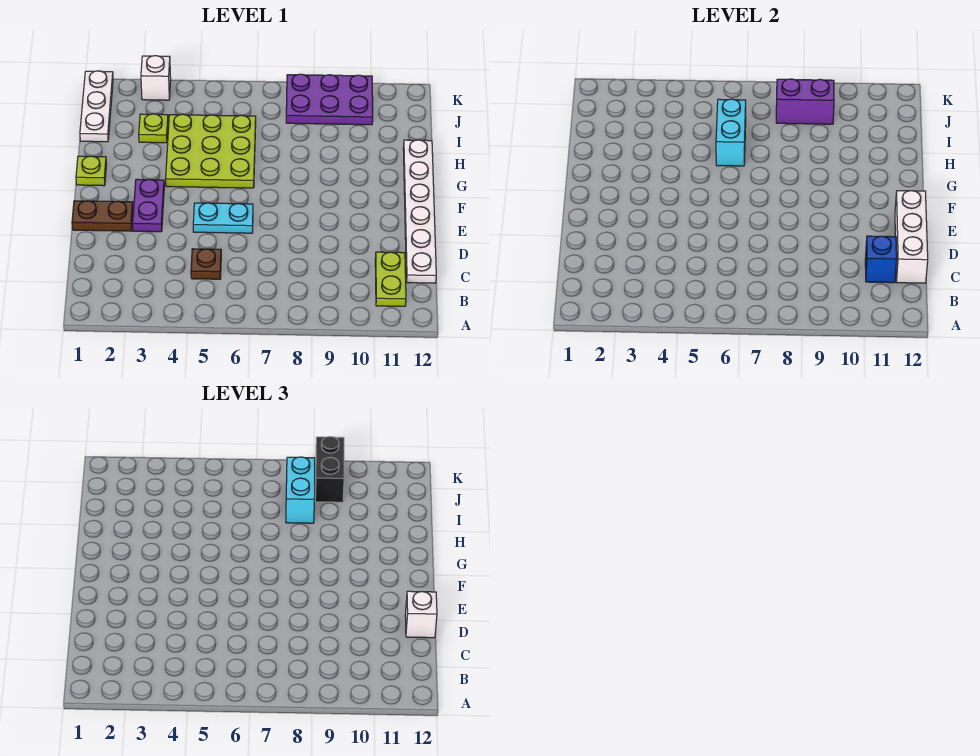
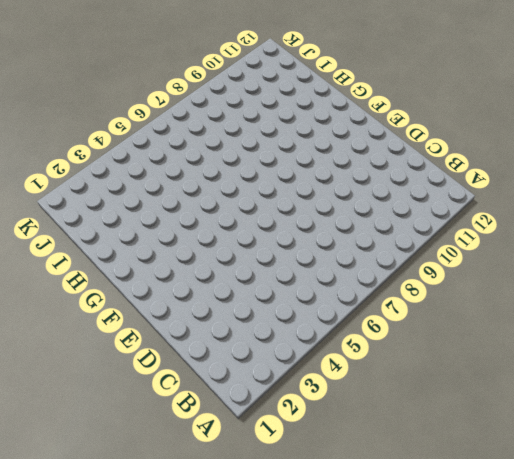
none -> lime plate B11:C11 level 1
none -> brown plate C5 level 1
none -> white plate C12:H12 level 1

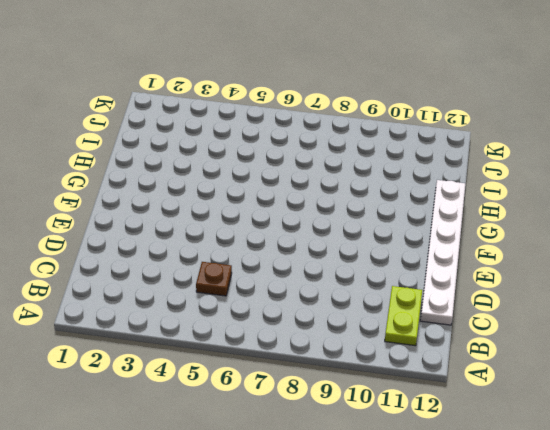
none -> brown plate E1:E2 level 1
none -> purple plate E3:F3 level 1
none -> cyan plate E5:E6 level 1

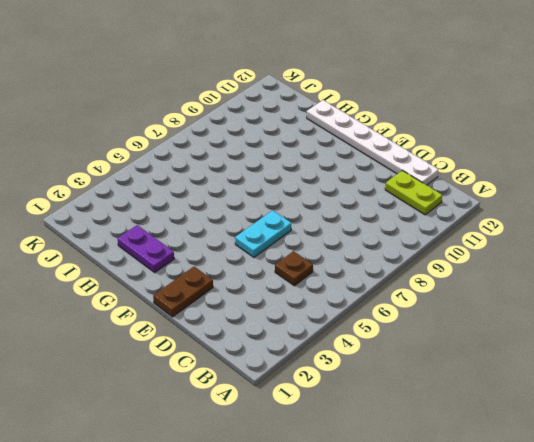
purple plate G2:H2 level 1 -> purple plate E3:F3 level 1
none -> lime plate G1 level 1
none -> lime plate G4:I6 level 1
none -> white plate I1:K1 level 1

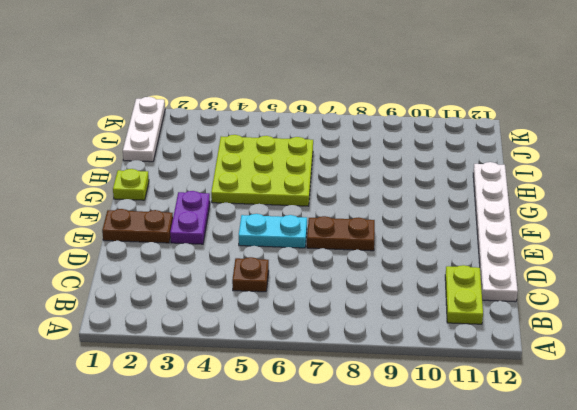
brown plate E7:E8 level 1 -> none
none -> lime plate I3 level 1
none -> purple plate J8:K10 level 1
none -> white brick K3 level 1

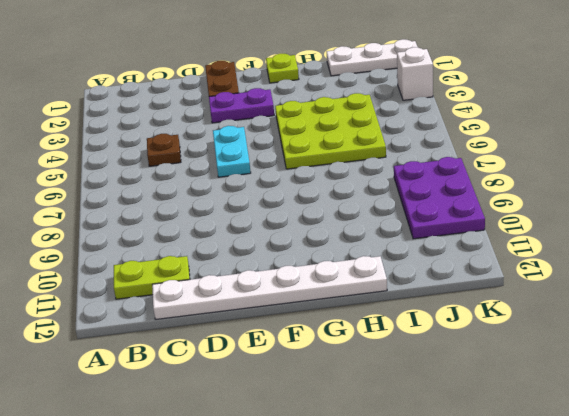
none -> lime plate I3 level 1
none -> blue brick C11 level 2
none -> white brick C12:E12 level 2

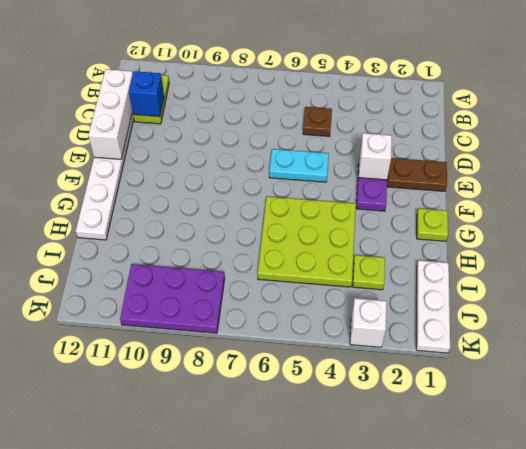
white brick E3 level 2 -> white brick D12 level 3
none -> cyan brick H6:I6 level 2
none -> purple brick J8:J9 level 2
none -> cyan brick I8:J8 level 3

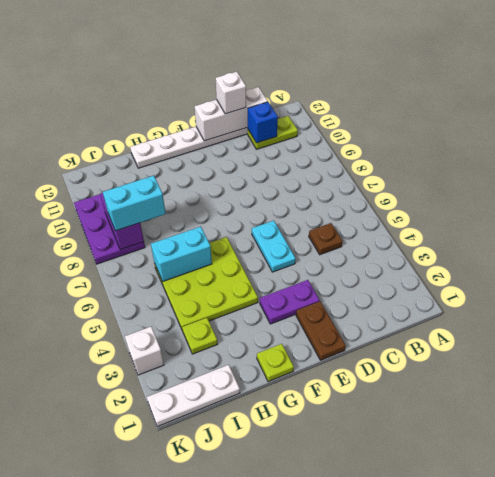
none -> black brick J9:K9 level 3

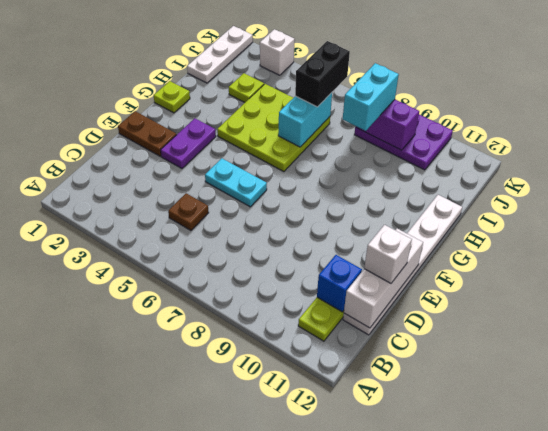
black brick I6:J6 level 3 -> black brick J9:K9 level 3

